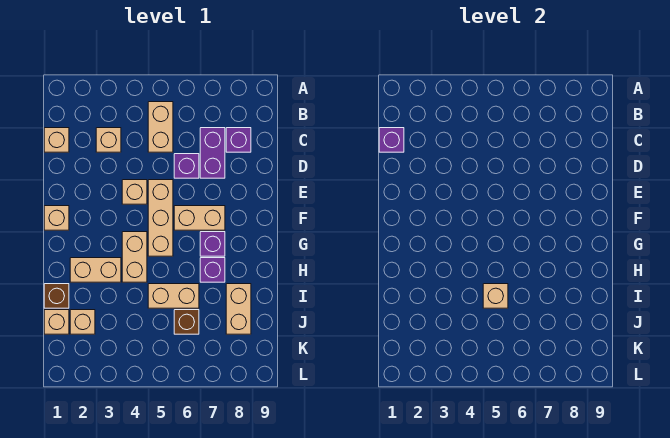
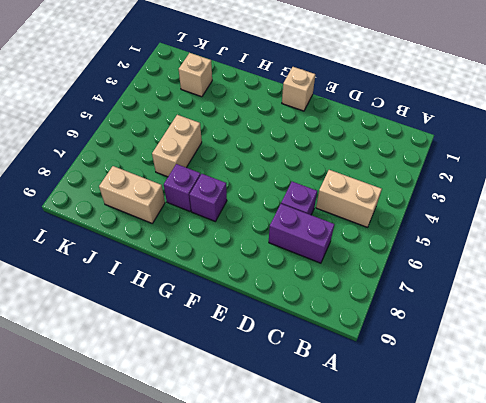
none -> tan brick C1 level 1
none -> tan brick C3 level 1
none -> purple brick C8 level 1

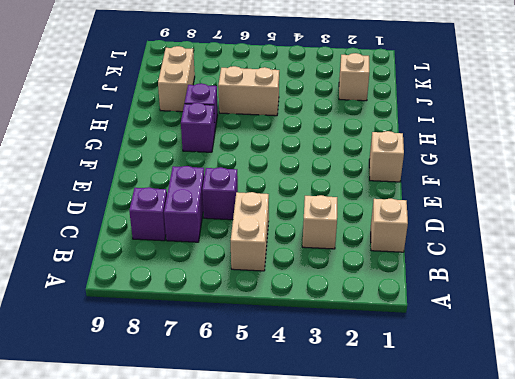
none -> tan brick E4 level 1
none -> tan brick E5:G5 level 1
none -> tan brick F6:F7 level 1

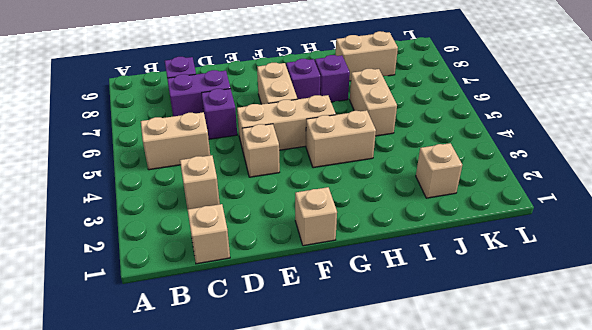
none -> tan brick H2:H3 level 1
none -> brown brick I1 level 1
none -> tan brick J1 level 1

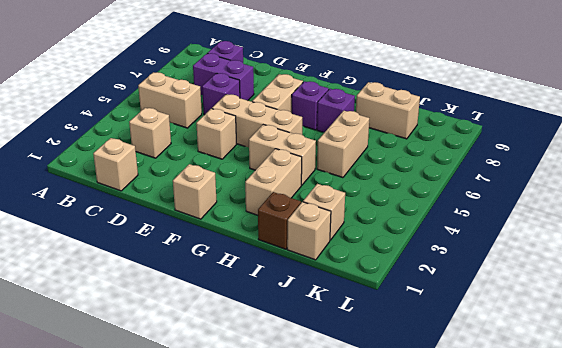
none -> brown brick J6 level 1
none -> purple brick C1 level 2
none -> tan brick I5 level 2

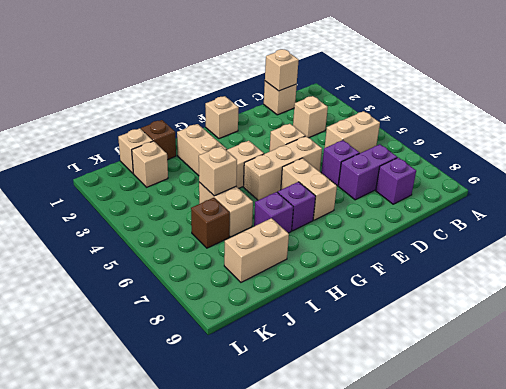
tan brick C1 level 2 -> purple brick C1 level 2

